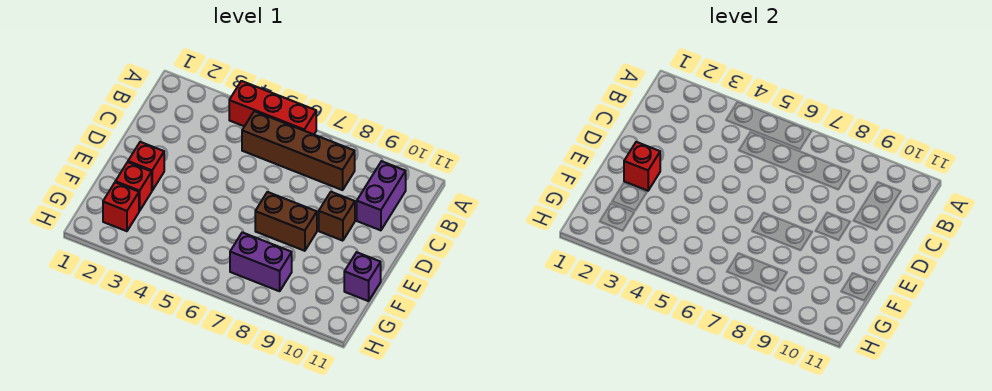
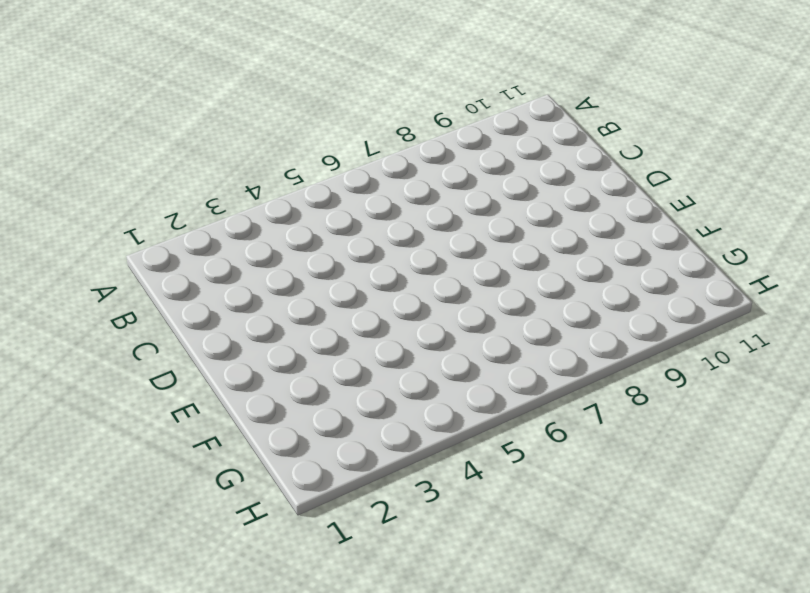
none -> red brick A4:A6 level 1
none -> brown brick B5:B8 level 1

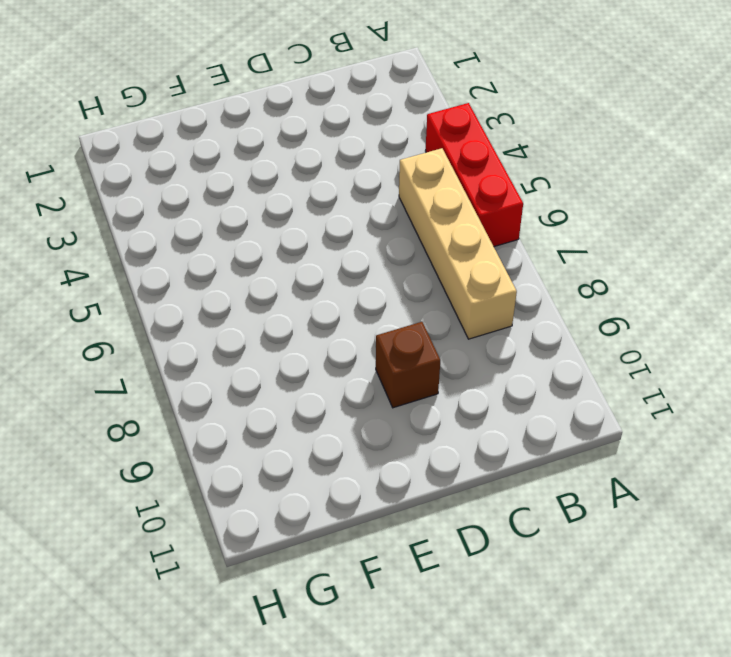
tan brick B5:B8 level 1 -> brown brick B5:B8 level 1
none -> purple brick B10:C10 level 1
none -> red brick E2 level 1

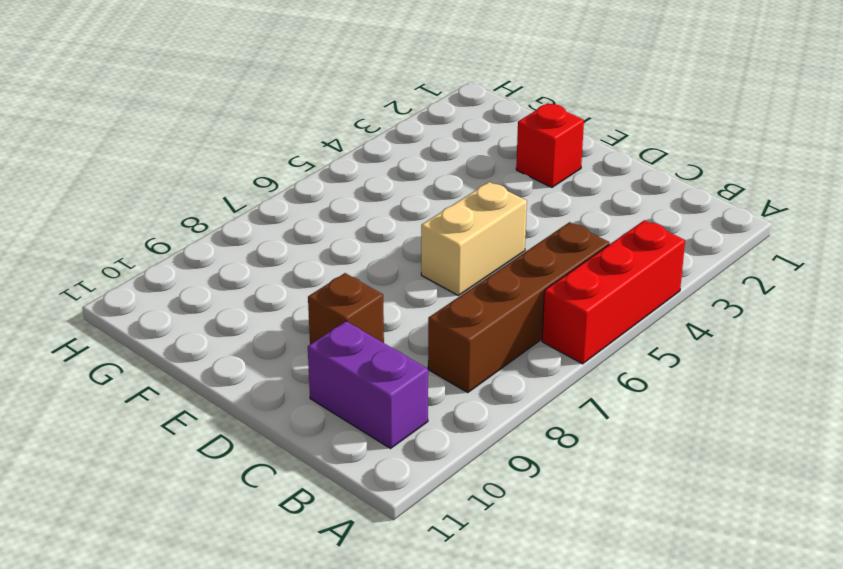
tan brick D5:D6 level 1 -> none
none -> brown brick E7:E8 level 1
none -> red brick F2 level 1

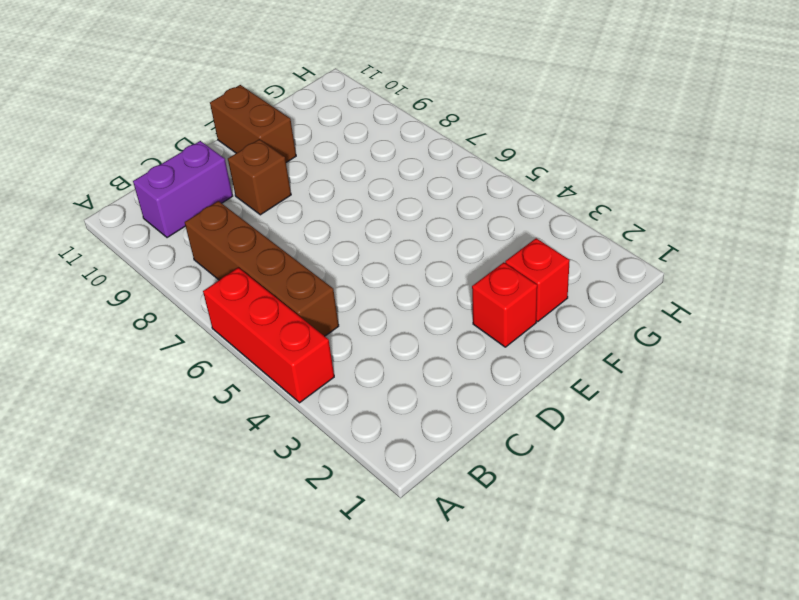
brown brick E10:E11 level 1 -> brown brick E7:E8 level 1
none -> purple brick F11 level 1
none -> red brick G2 level 1

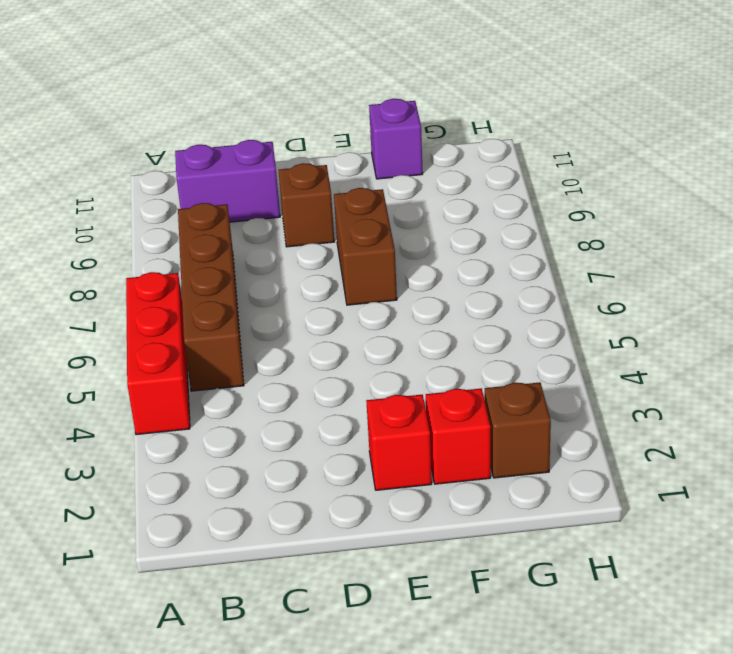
brown brick G2 level 1 -> red brick G2 level 1
none -> purple brick G7:G8 level 1
none -> red brick E2 level 2

